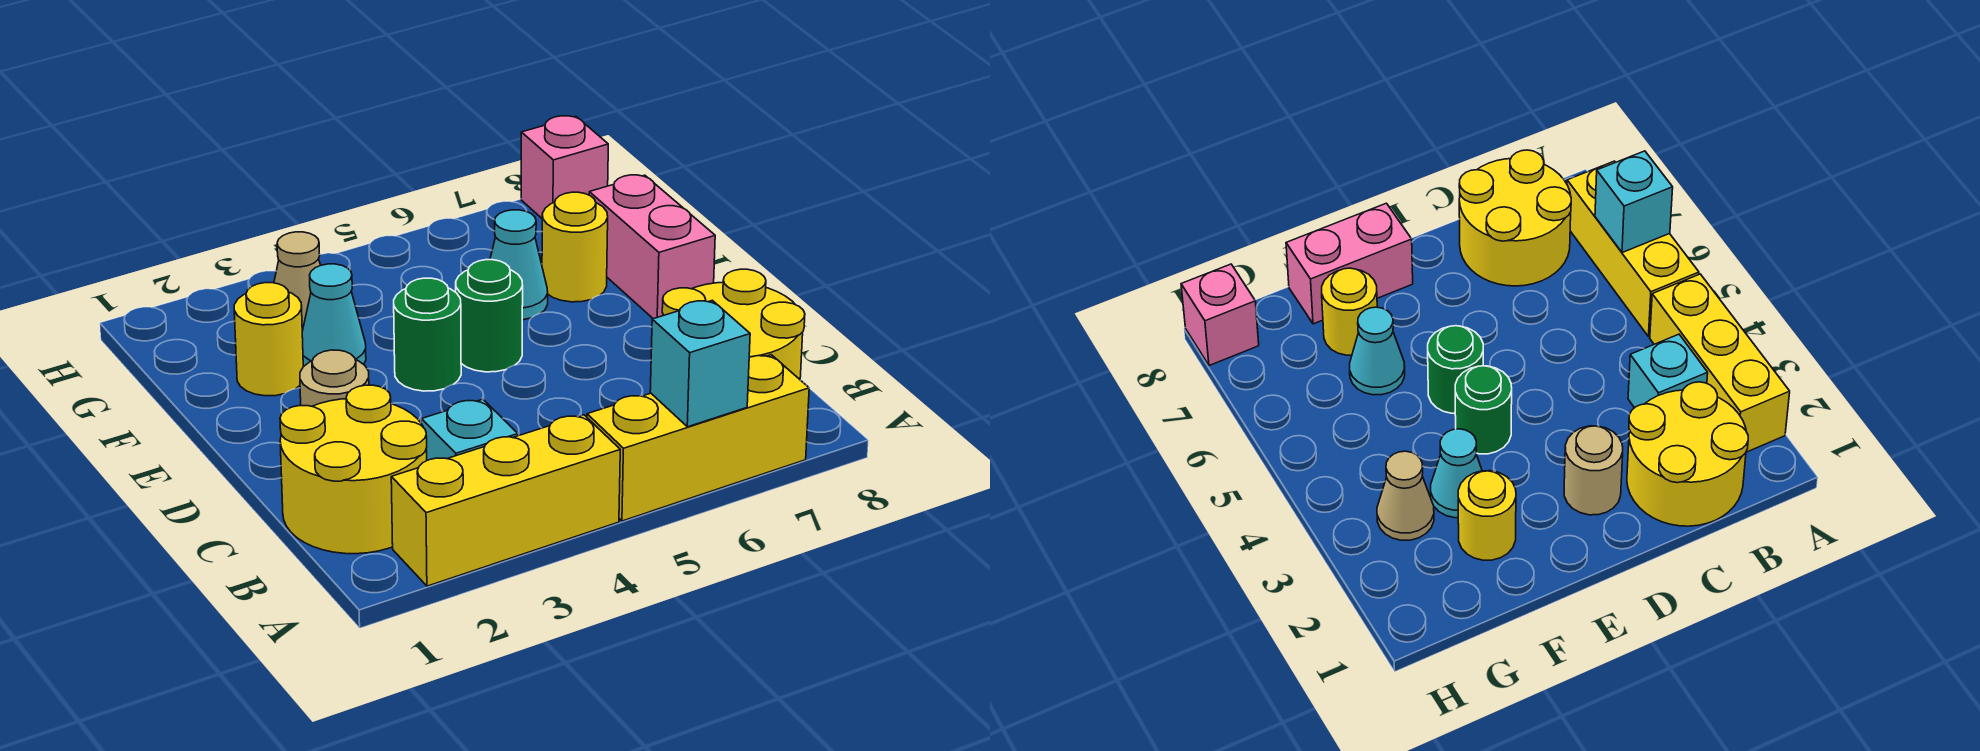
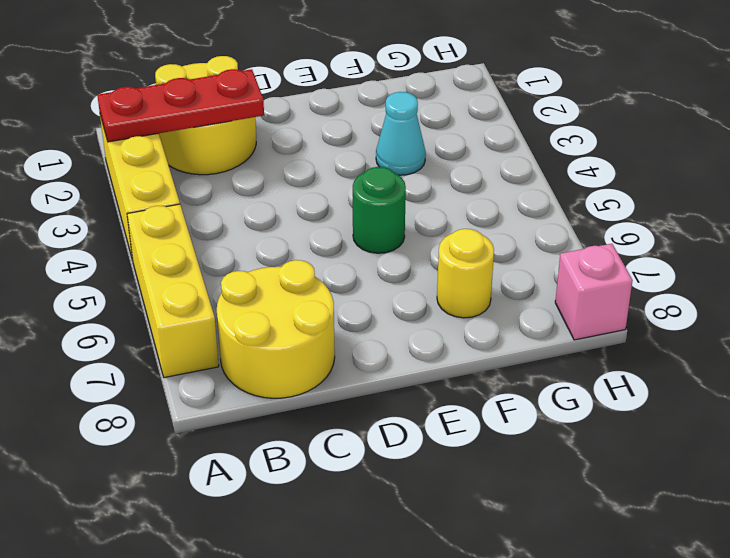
red plate A2:C2 level 2 -> none
none -> cyan brick B3 level 1
none -> tan round brick D2 level 1
none -> green round brick E4 level 1

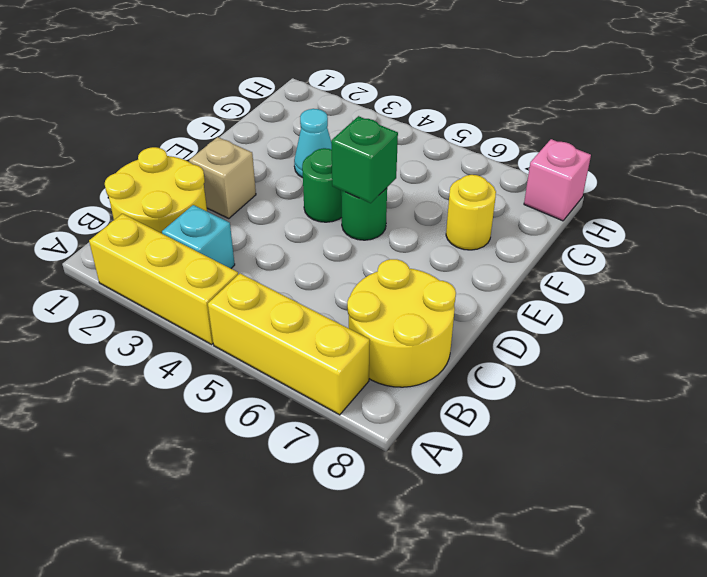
tan brick D2 level 1 -> tan round brick D2 level 1
green brick E5 level 2 -> none
none -> pink brick E8:F8 level 1
none -> yellow round brick F2 level 1
none -> cyan cone F6 level 1

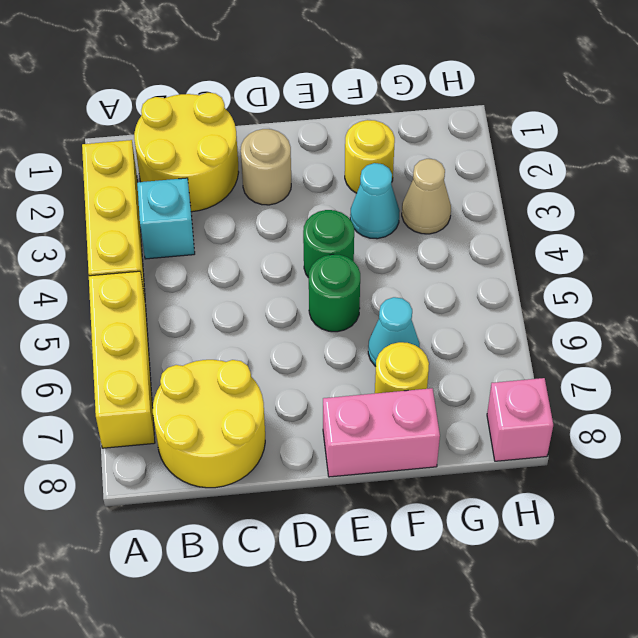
none -> cyan brick A6 level 2

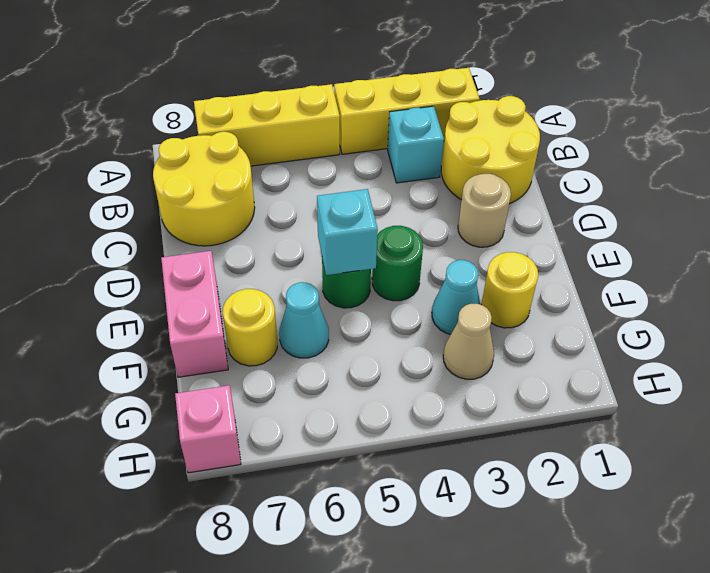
cyan brick E5 level 2 -> cyan brick A6 level 2

